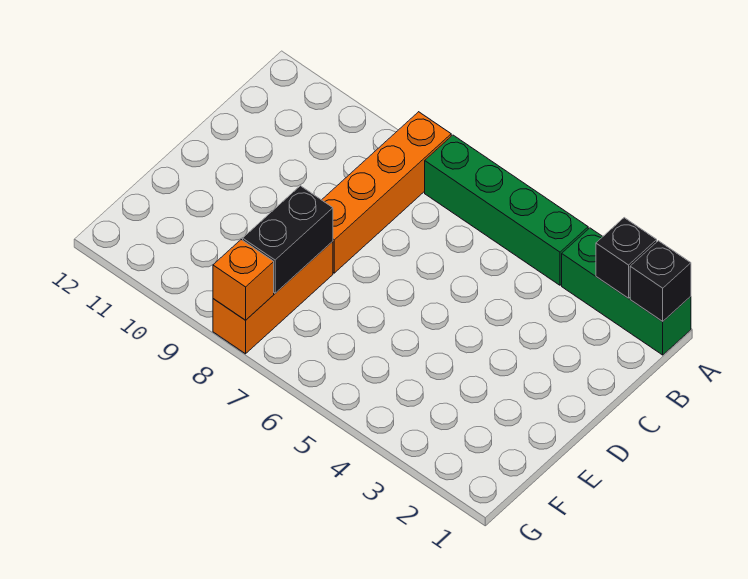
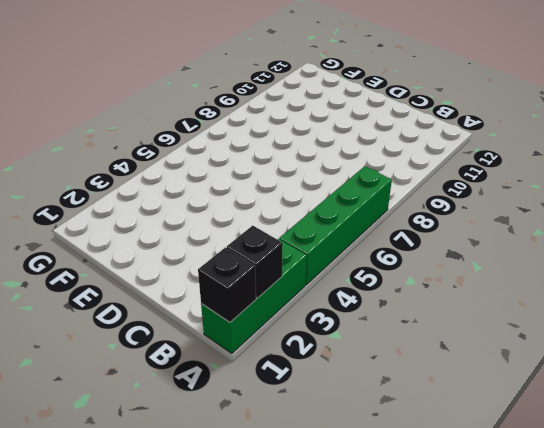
none -> orange brick A8:D8 level 1
none -> orange brick E8:G8 level 1

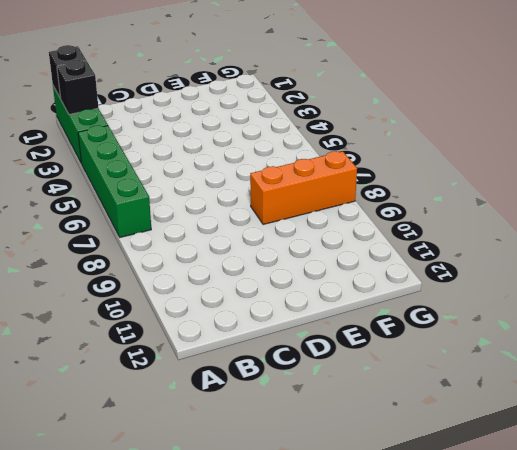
none -> orange brick A8:D8 level 1
none -> black brick E8:F8 level 2

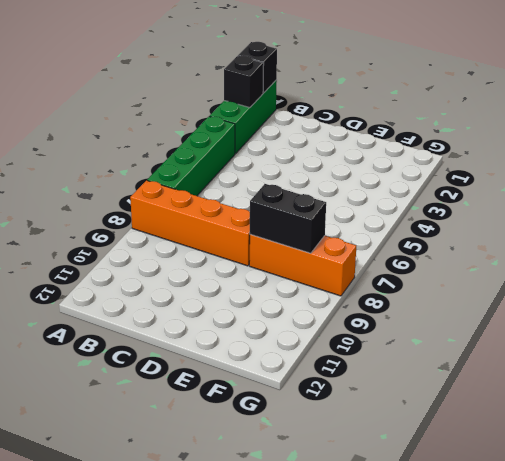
none -> orange brick G8 level 2

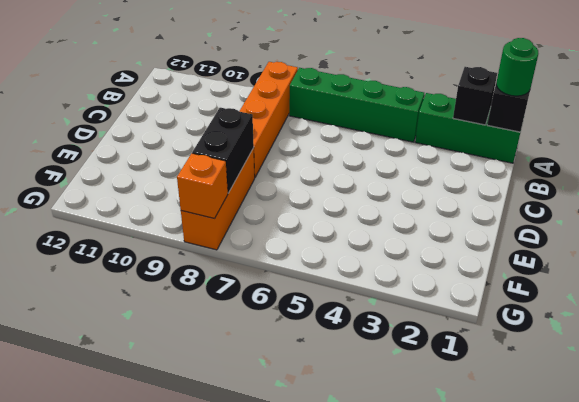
green round brick A1 level 3 -> none

